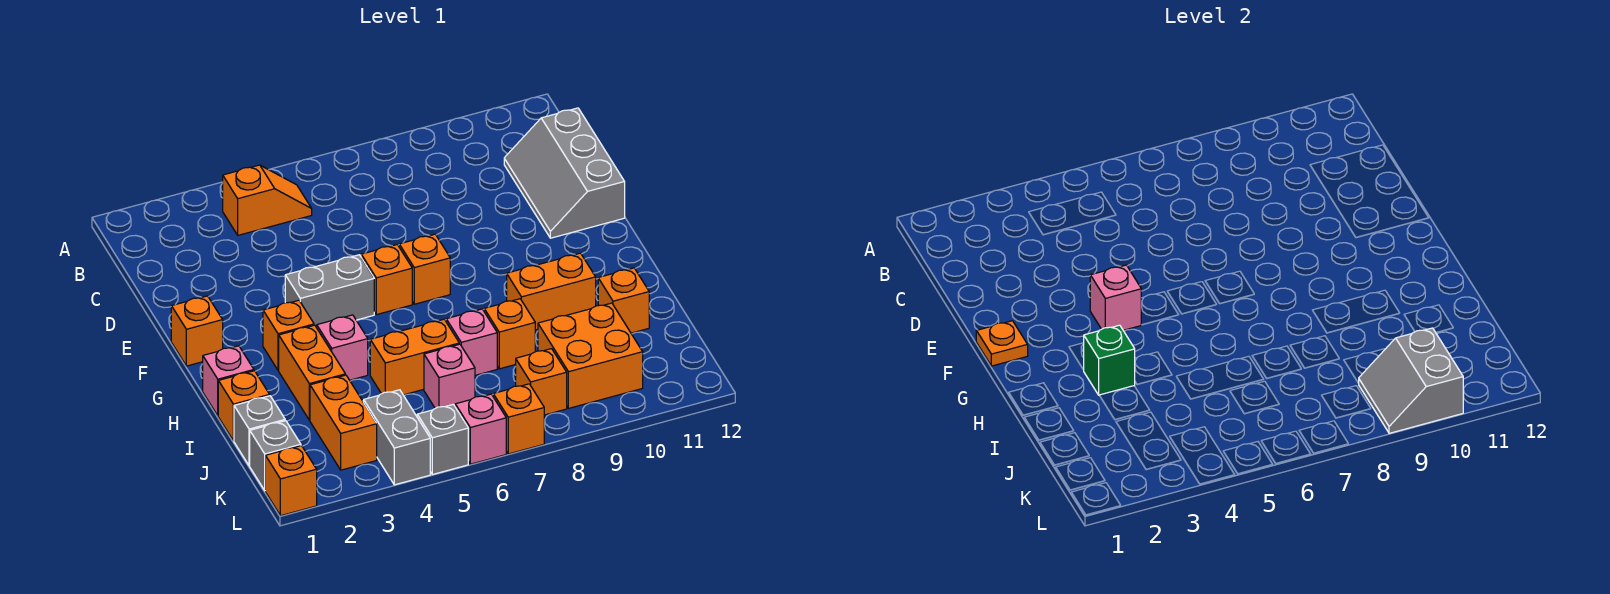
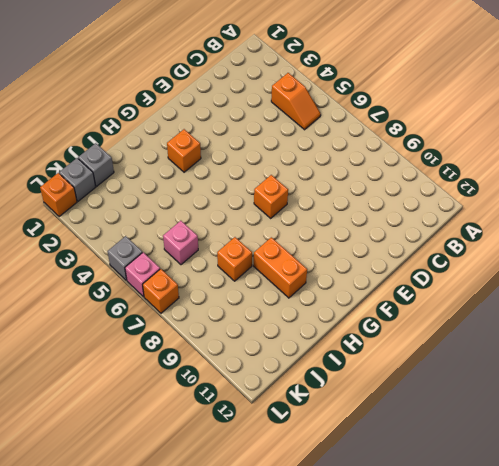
none -> grey slope C11:E12 level 1 top 12
none -> orange brick F1 level 1
none -> grey brick F4:F5 level 1
none -> orange brick F6 level 1

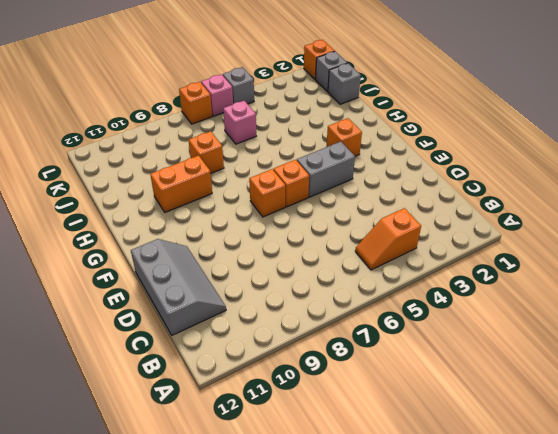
none -> orange brick F1 level 1
none -> pink brick H1 level 1
none -> orange brick H3:I3 level 1
none -> pink brick H4 level 1

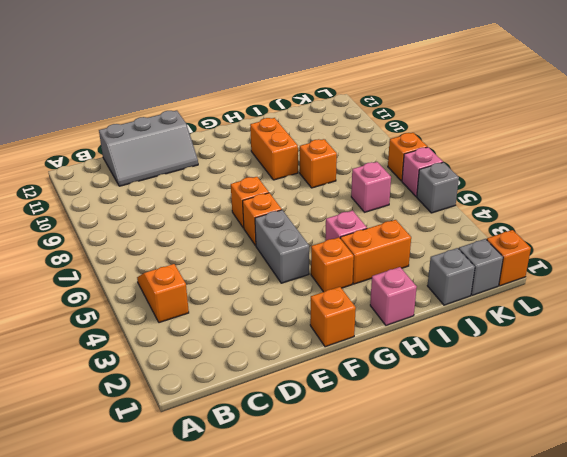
none -> orange brick I1 level 1
none -> orange brick I5:I6 level 1
none -> pink brick I7 level 1
none -> orange brick I11 level 1

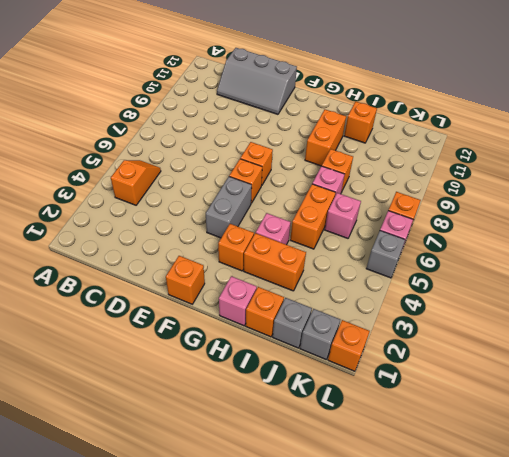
none -> orange brick J3:K3 level 1
none -> orange brick J9:K10 level 1
none -> grey brick K4:L4 level 1
none -> orange brick K8 level 1

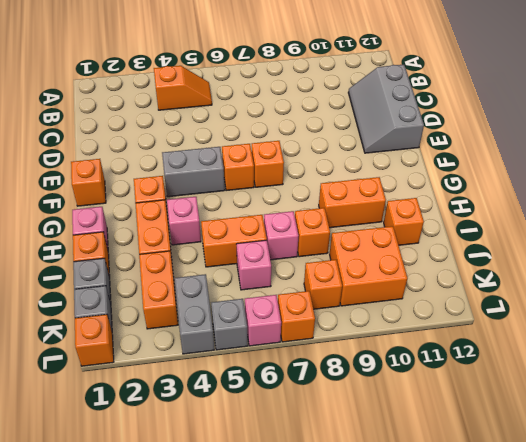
none -> orange plate F1 level 2
none -> pink brick F4 level 2
none -> green brick H3 level 2
none -> grey slope K9:L10 level 2 top 10

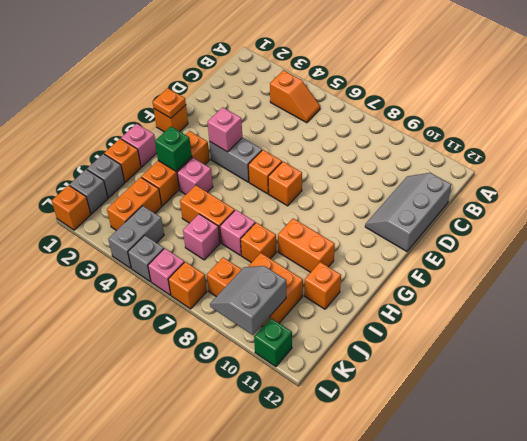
green brick L11 level 1 -> none

